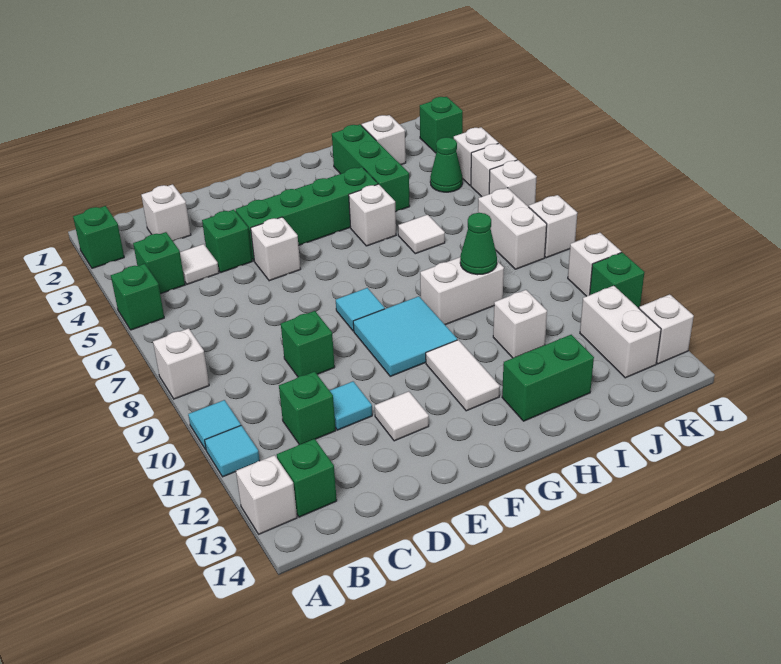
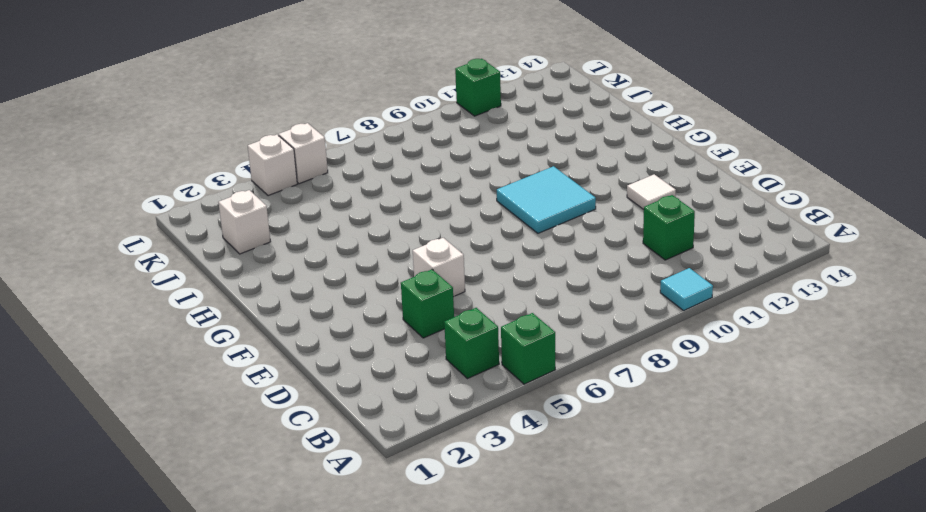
none -> green brick A2 level 1
none -> white brick A8 level 1
none -> cyan tile A11 level 1
none -> white brick A13 level 1

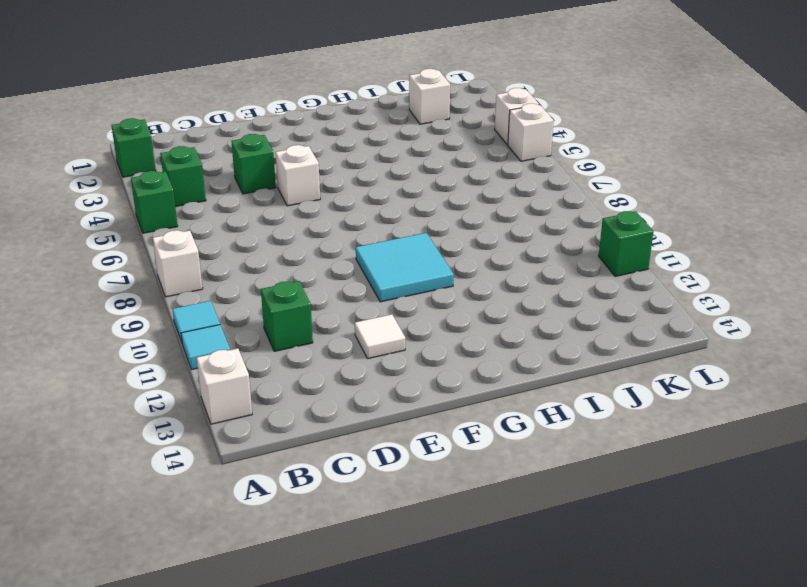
none -> green brick B13 level 1
none -> white brick C2 level 1
none -> white tile C4 level 1
none -> green brick D9 level 1

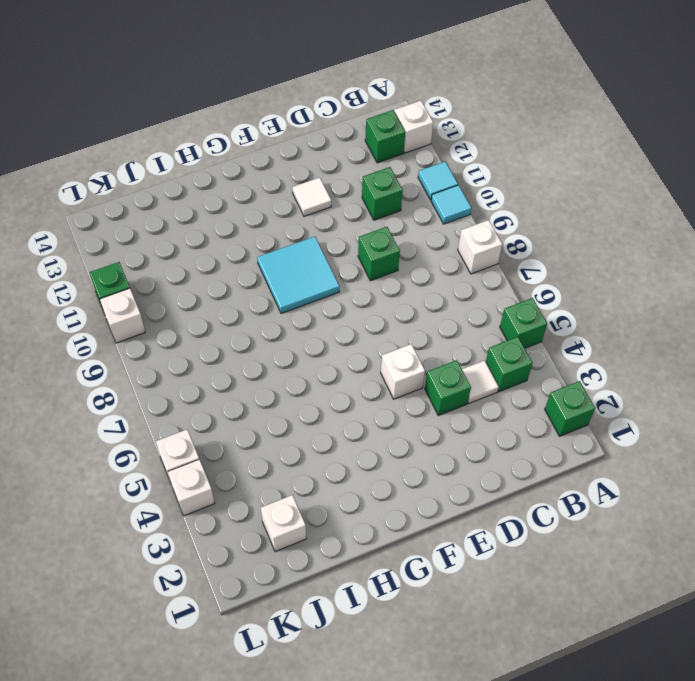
none -> white brick C2 level 1
none -> cyan tile D11 level 1
none -> green brick E4:H4 level 1
none -> cyan tile F8 level 1

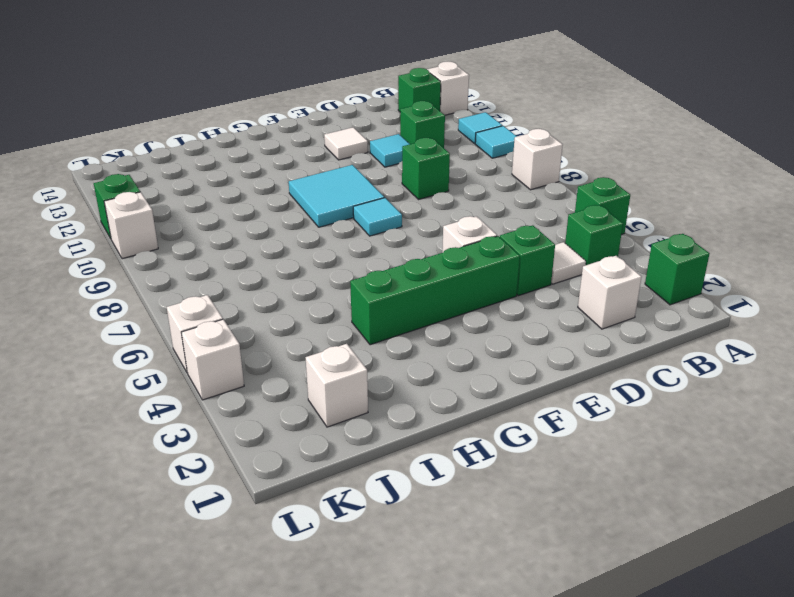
none -> white tile G11:G12 level 1
none -> white brick H5 level 1
none -> white brick H9:I9 level 1
none -> green brick H13:I13 level 1

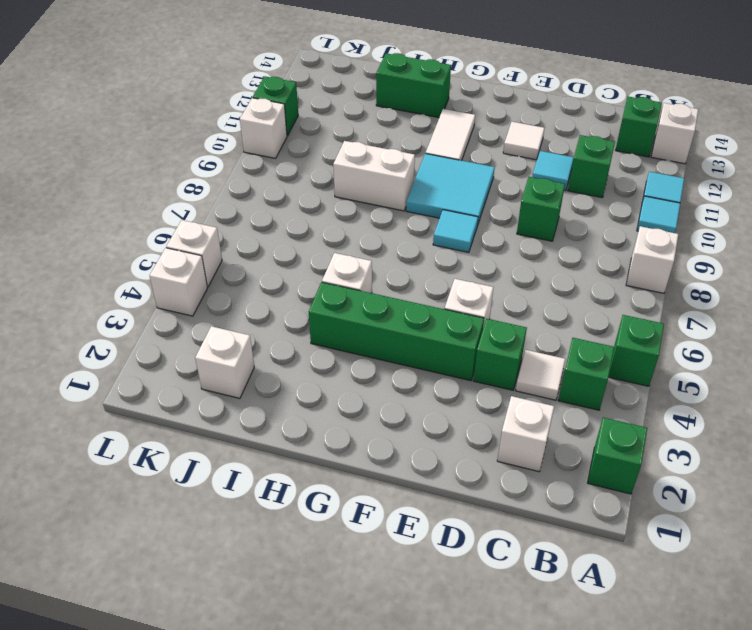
none -> green brick I2:I4 level 1
none -> white tile I6 level 1
none -> white brick I11 level 1
none -> green cone K4 level 1

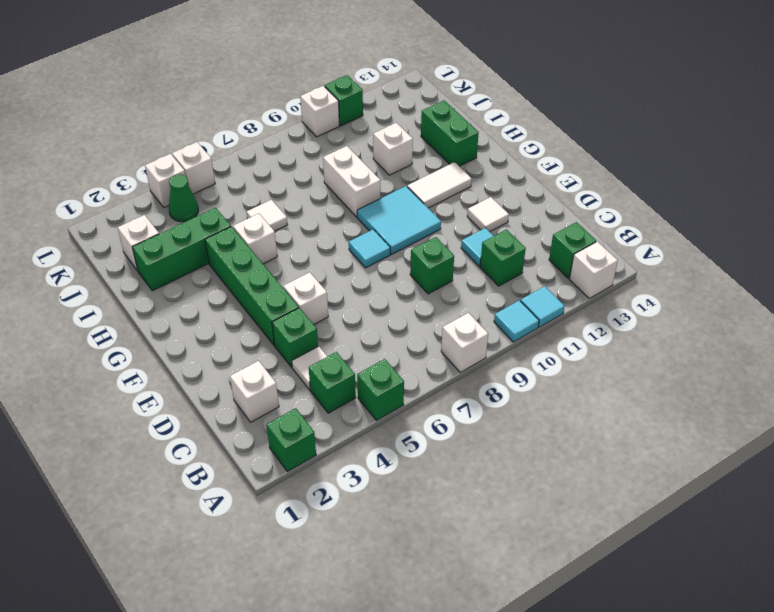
none -> white brick K7:K8 level 1
none -> white brick K12:K13 level 1
none -> green brick L2 level 1
none -> white brick L6 level 1

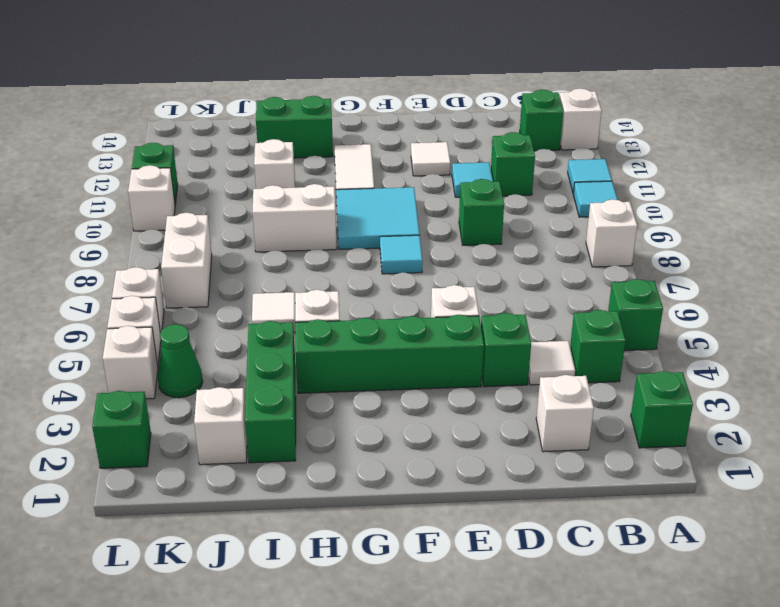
none -> white brick K12:K13 level 1
none -> white brick L8 level 1
none -> white brick L13 level 1
none -> green cone I9 level 2

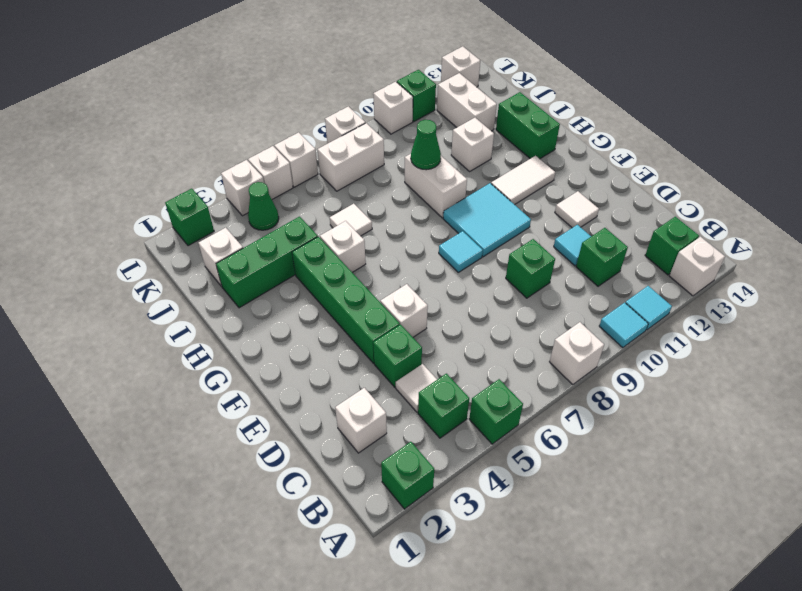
white brick J12:K12 level 1 -> white brick K12:K13 level 1

